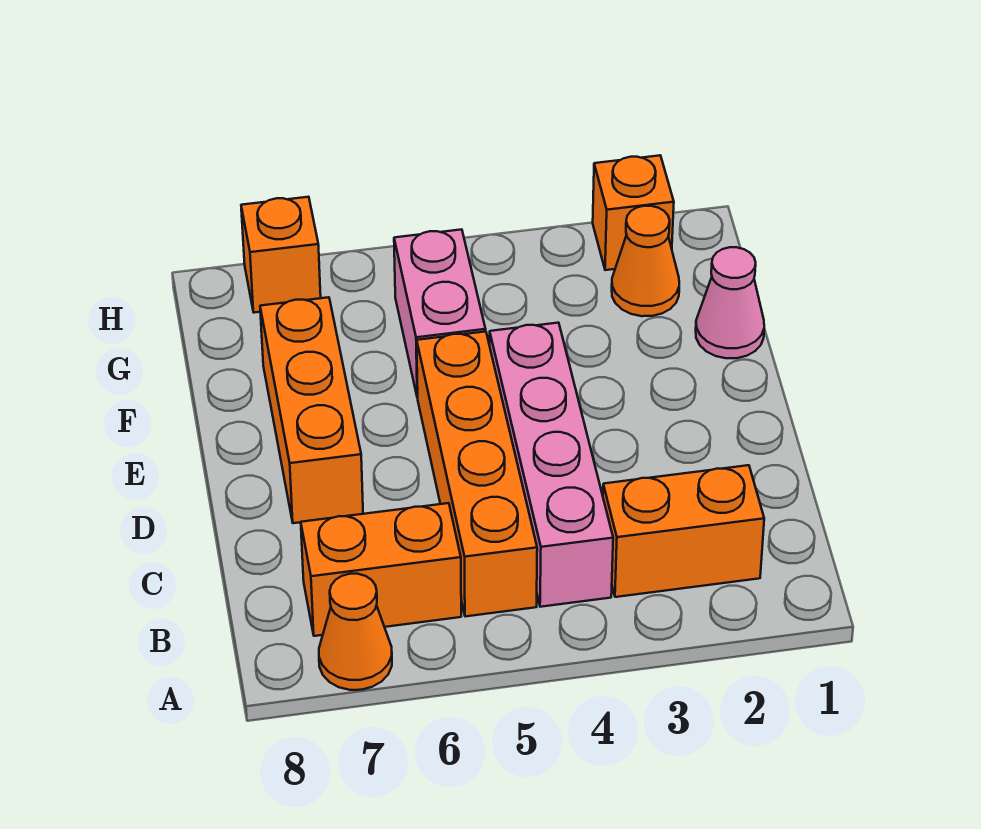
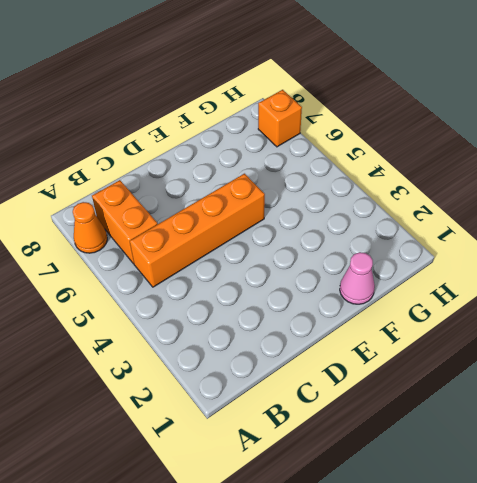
none -> orange brick B2:B3 level 1
none -> pink brick B4:E4 level 1

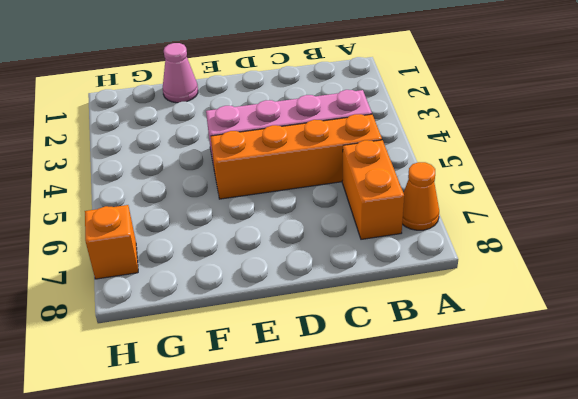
none -> orange brick B2:B3 level 1
none -> orange brick D7:F7 level 1

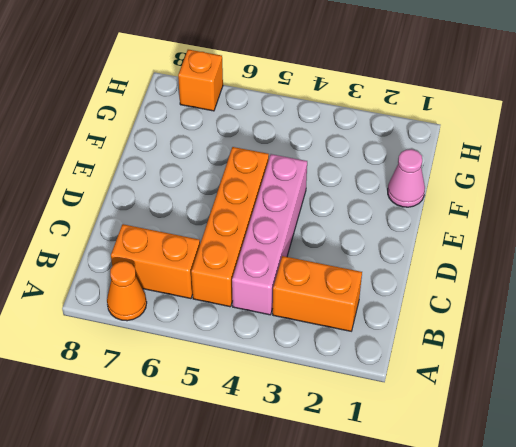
none -> orange brick D7:F7 level 1
none -> pink brick F5:G5 level 1

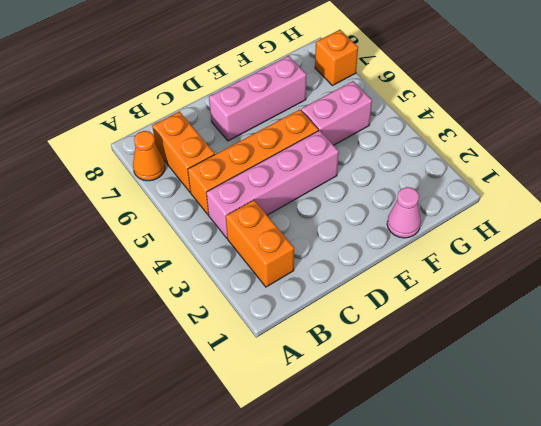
pink brick D7:F7 level 1 -> orange brick D7:F7 level 1
none -> orange cone G2 level 1
none -> orange brick H2 level 1

